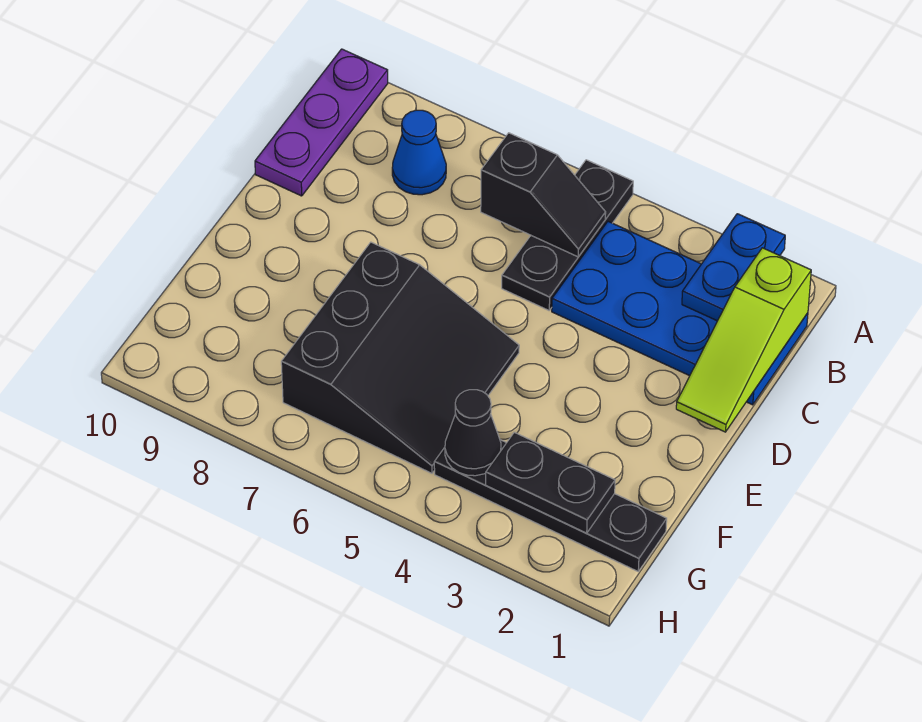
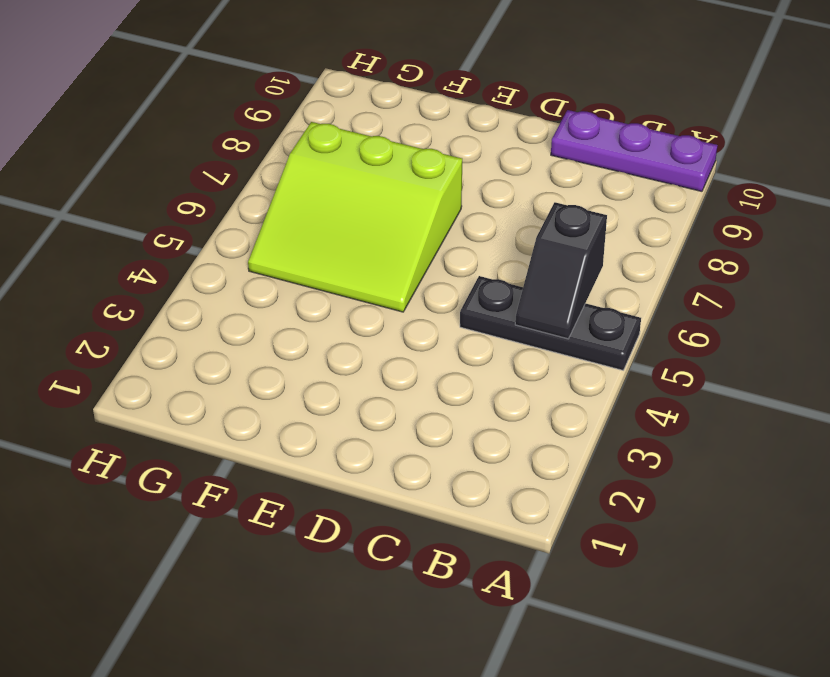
lime slope E5:G7 level 1 top 7 -> black slope E5:G7 level 1 top 7
none -> blue plate B1:C4 level 1
none -> blue cone B8 level 1

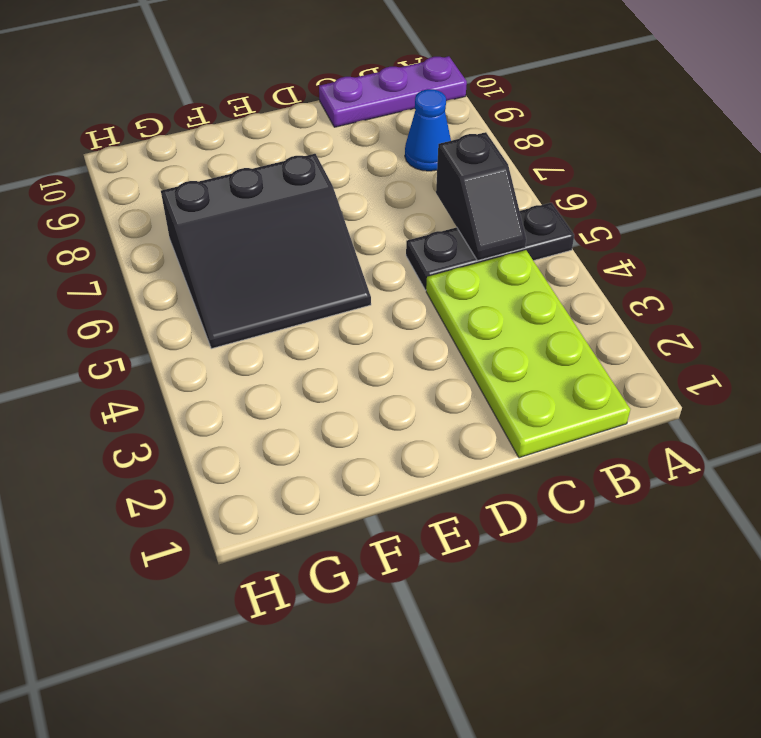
lime plate B1:C4 level 1 -> blue plate B1:C4 level 1
none -> black plate G1:G4 level 1
none -> blue plate A2:B2 level 2

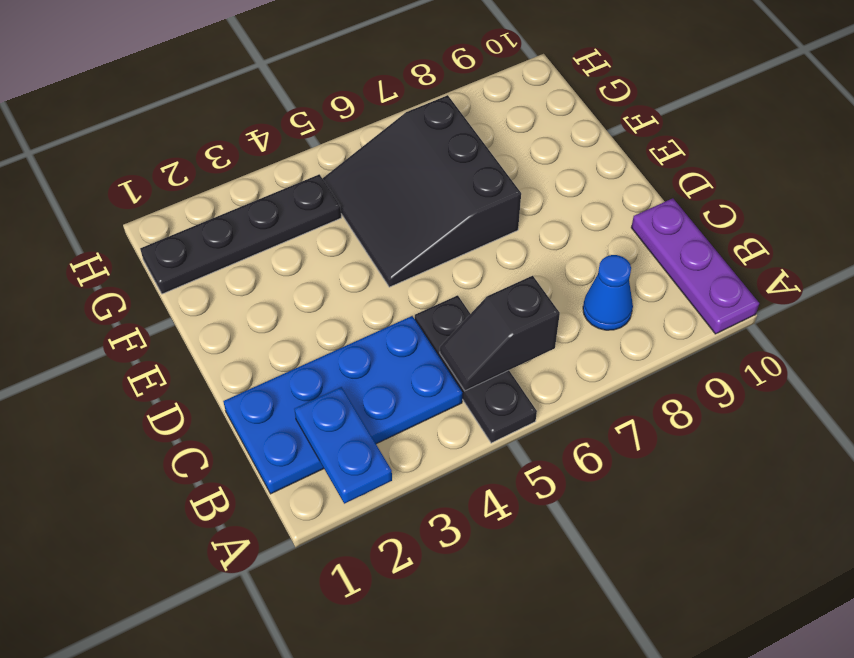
none -> lime slope B1:D1 level 2 top B
none -> black plate G2:G3 level 2

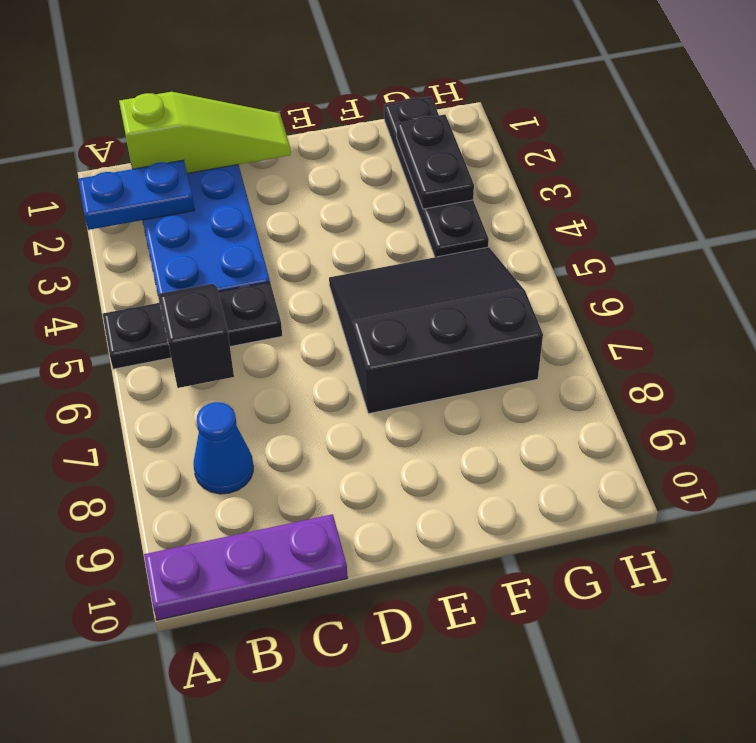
none -> black cone G4 level 2

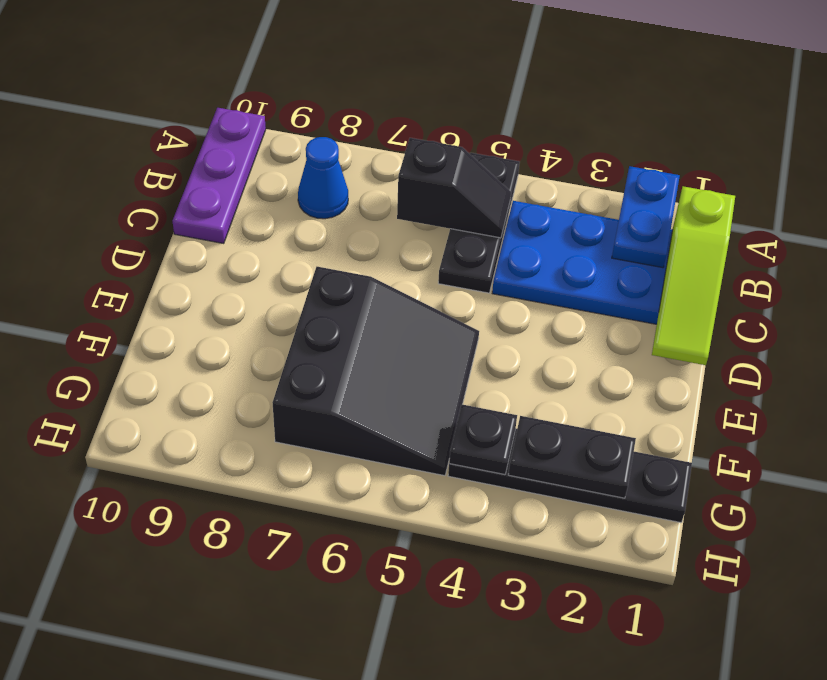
black plate G4 level 2 -> black cone G4 level 2

